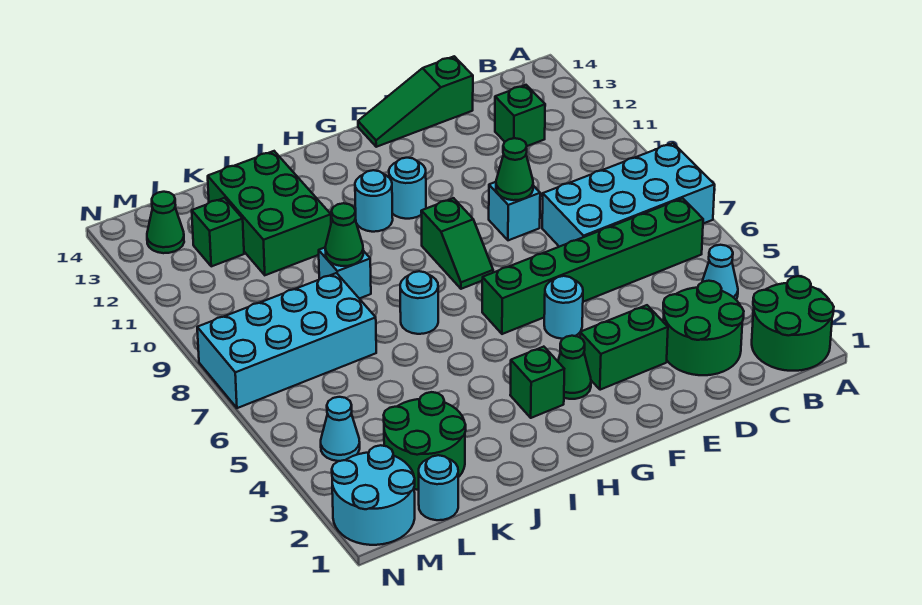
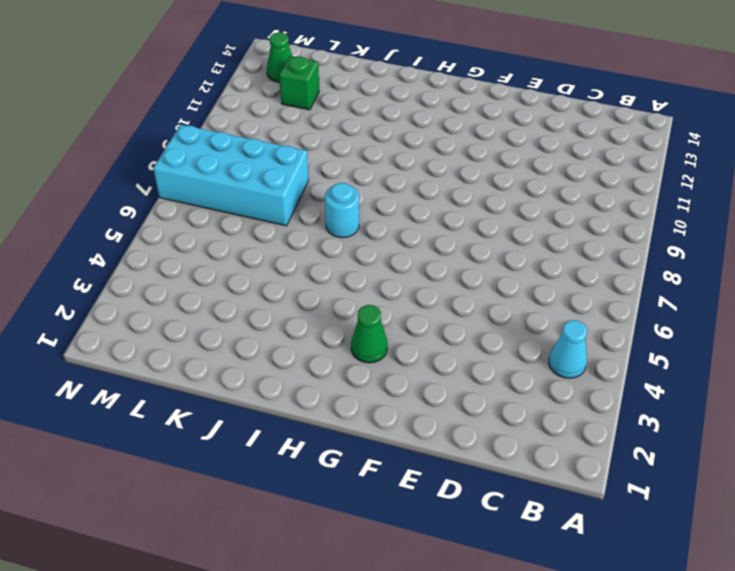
none -> green round brick A1:B2 level 1
none -> cyan brick A7:D8 level 1
none -> green brick B6:G6 level 1

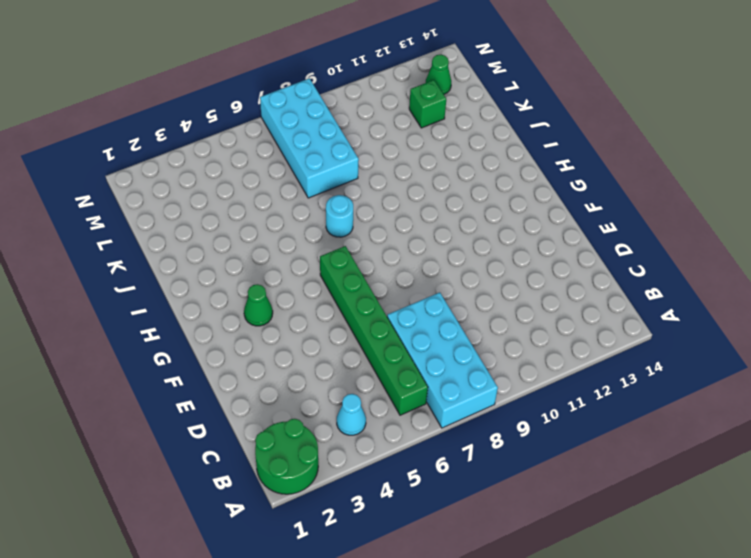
none -> green round brick C2:D3 level 1
none -> green brick C12 level 1
none -> green slope D14:F14 level 1 top D

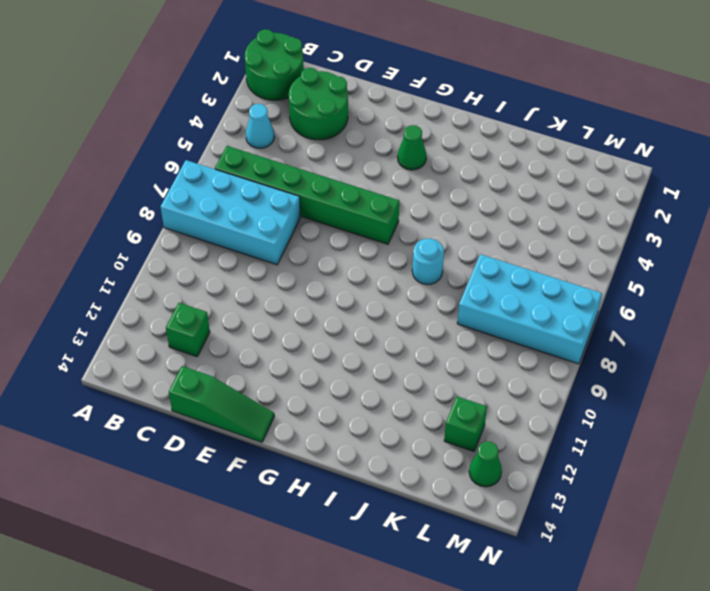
none -> green brick E3:F3 level 1
none -> cyan brick E9 level 1
none -> cyan round brick F5 level 1

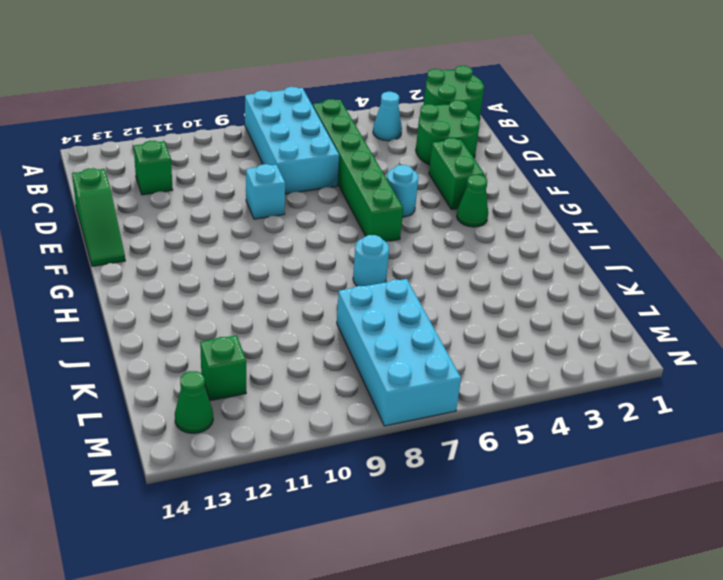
none -> green slope G8:G9 level 1 top 9
none -> cyan round brick G11 level 1
none -> green brick H3 level 1

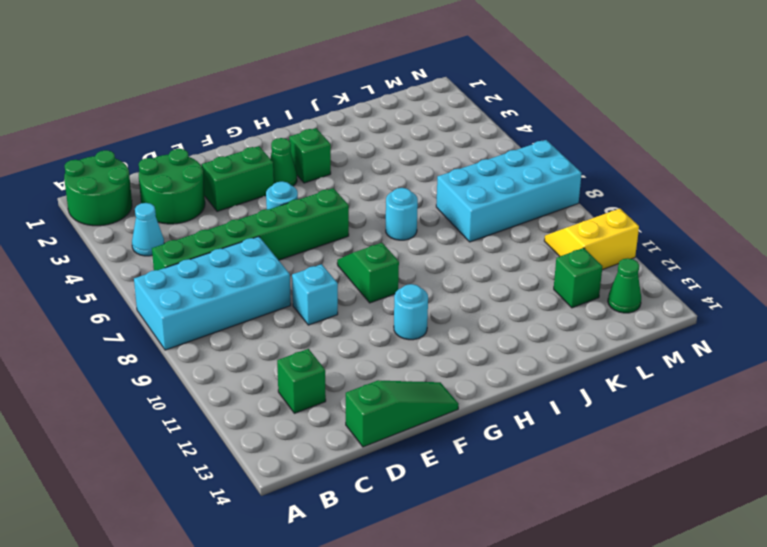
yellow slope M10:N11 level 1 top 11 -> none
none -> cyan round brick H11 level 1
none -> cyan brick J9 level 1
none -> green brick J11:K13 level 1

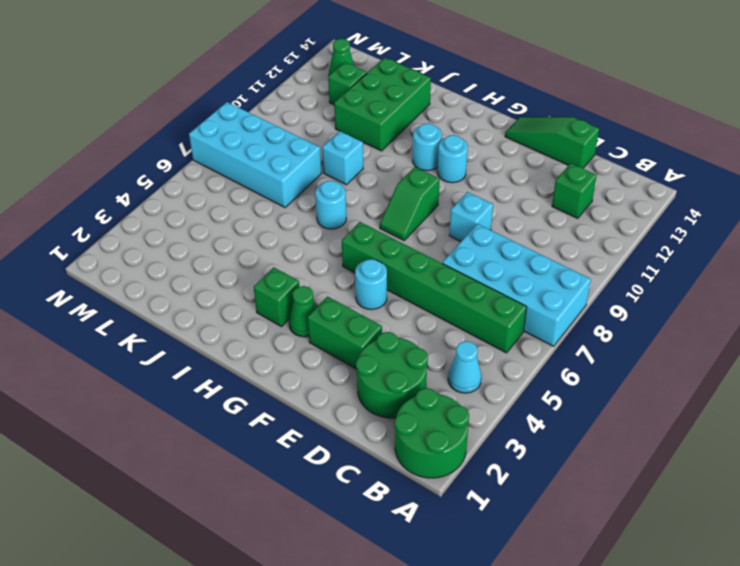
none -> green round brick K2:L3 level 1
none -> cyan round brick L1 level 1
none -> cyan round brick M1:N2 level 1

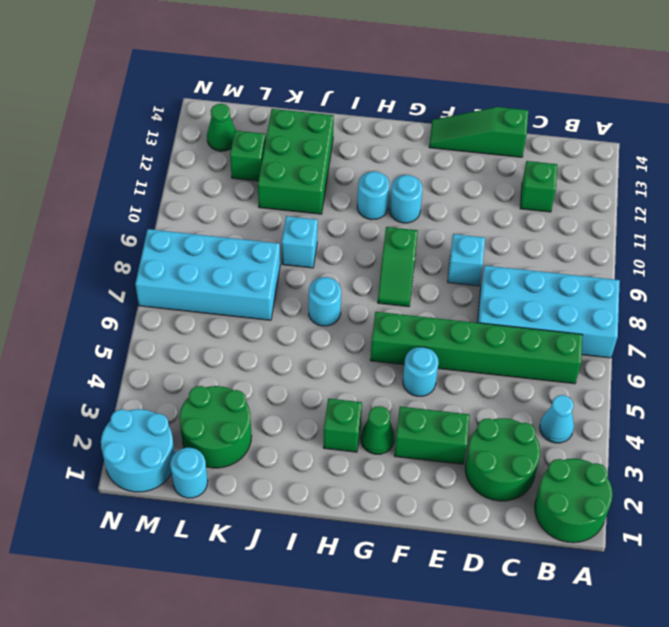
none -> cyan cone M4 level 1
none -> green cone E9 level 2
none -> green cone J9 level 2

